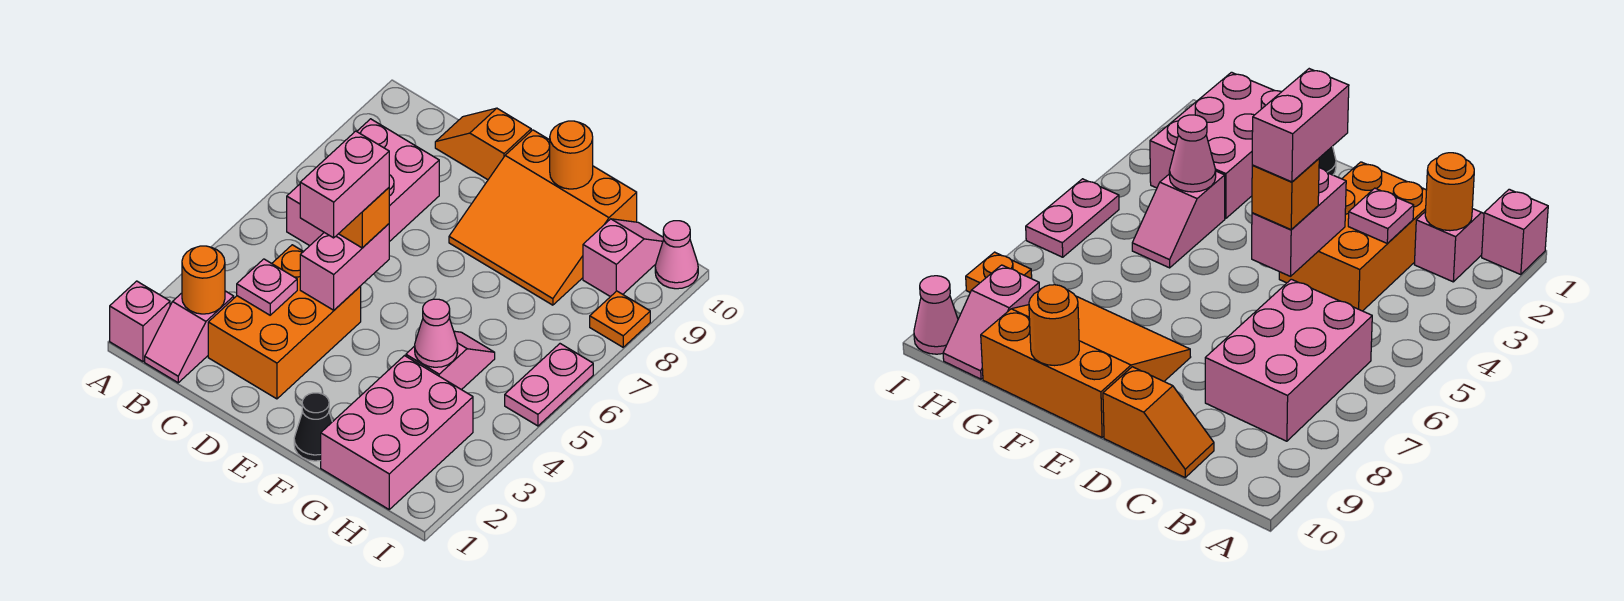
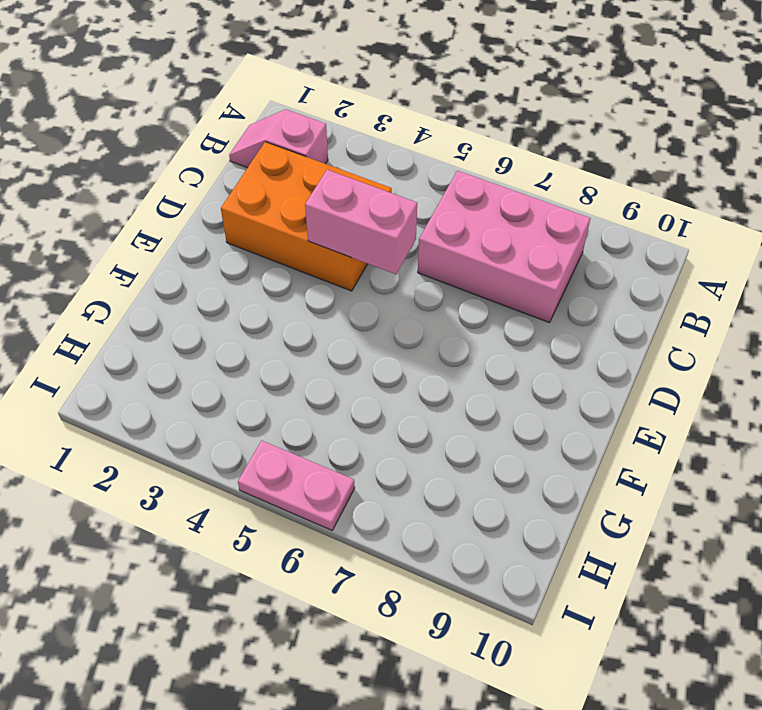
none -> pink brick A1 level 1
none -> orange slope C10:D10 level 1 top D
none -> orange slope E8:G10 level 1 top 10

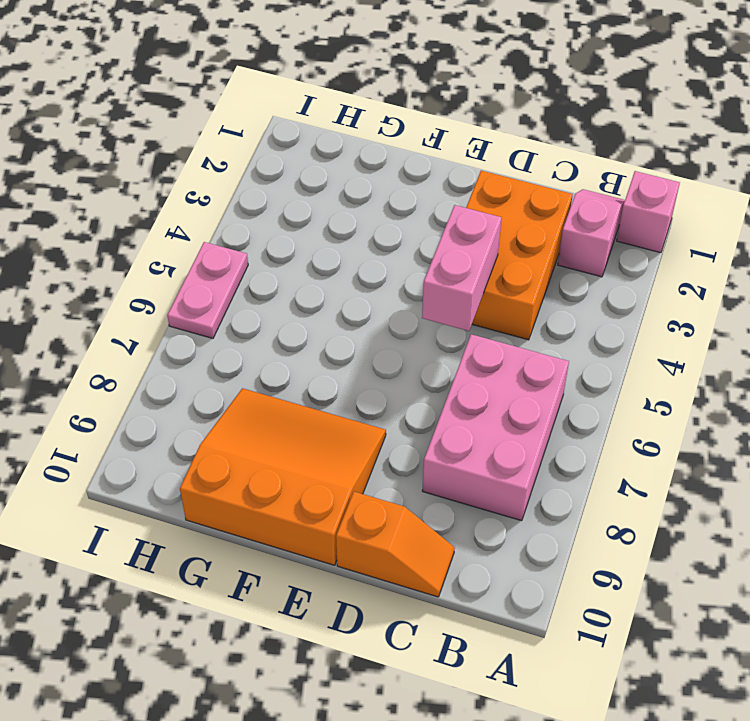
none -> black cone F1 level 1
none -> pink brick G1:H3 level 1
none -> pink slope G4:G5 level 1 top 4

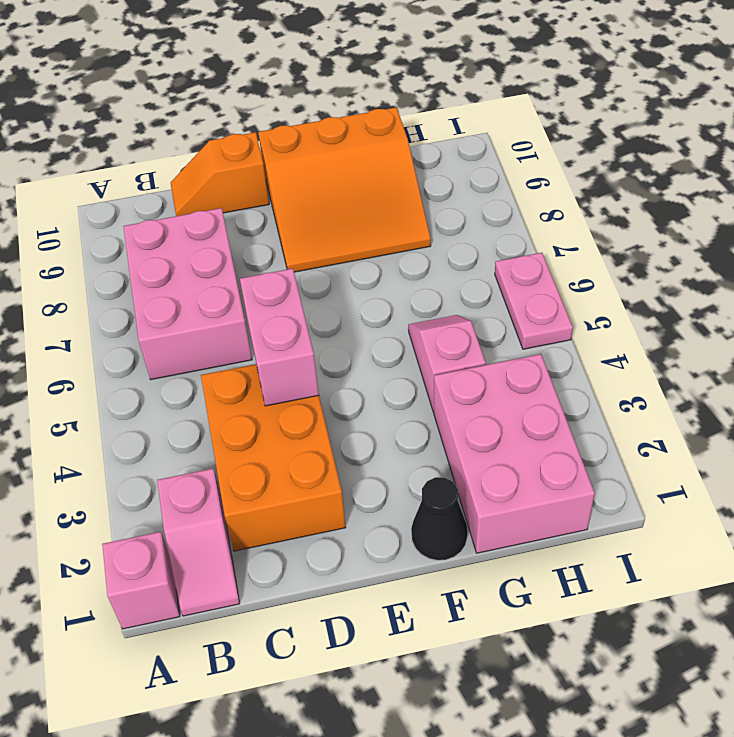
none -> pink slope H9:H10 level 1 top 9
none -> orange plate I8 level 1
none -> pink cone I10 level 1

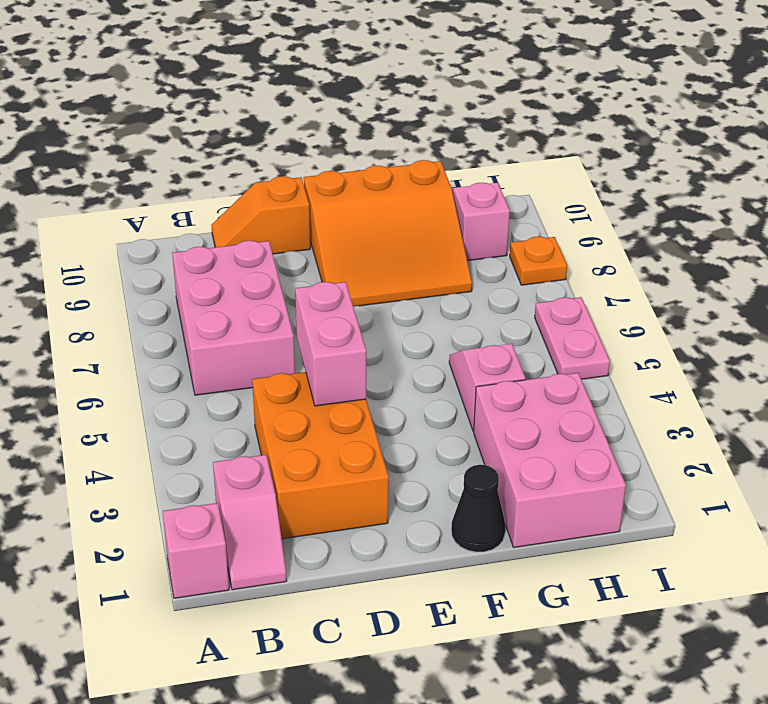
none -> pink cone I10 level 1
none -> orange round brick B2 level 2
none -> pink plate C3 level 2

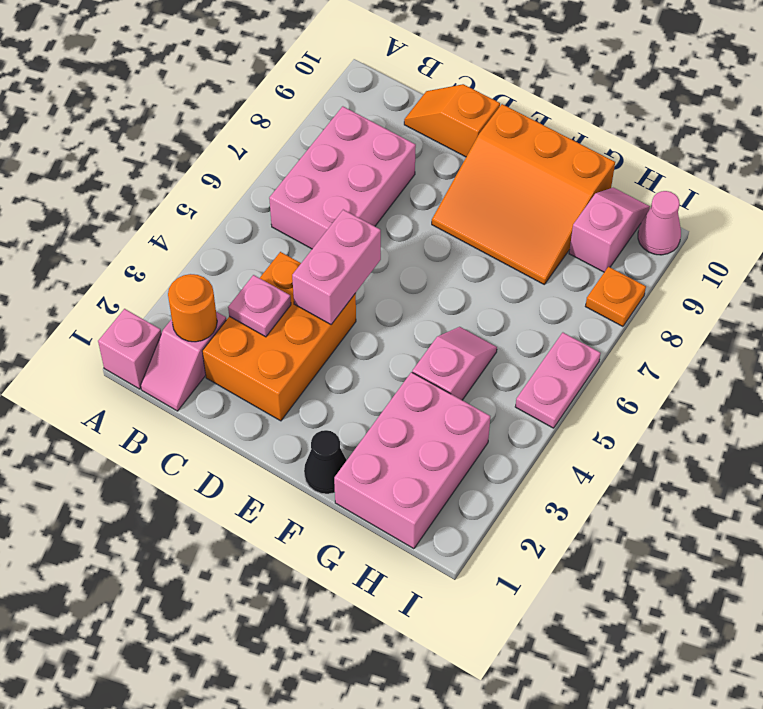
none -> orange round brick F10 level 2
none -> pink cone G4 level 2
none -> orange brick D5 level 3

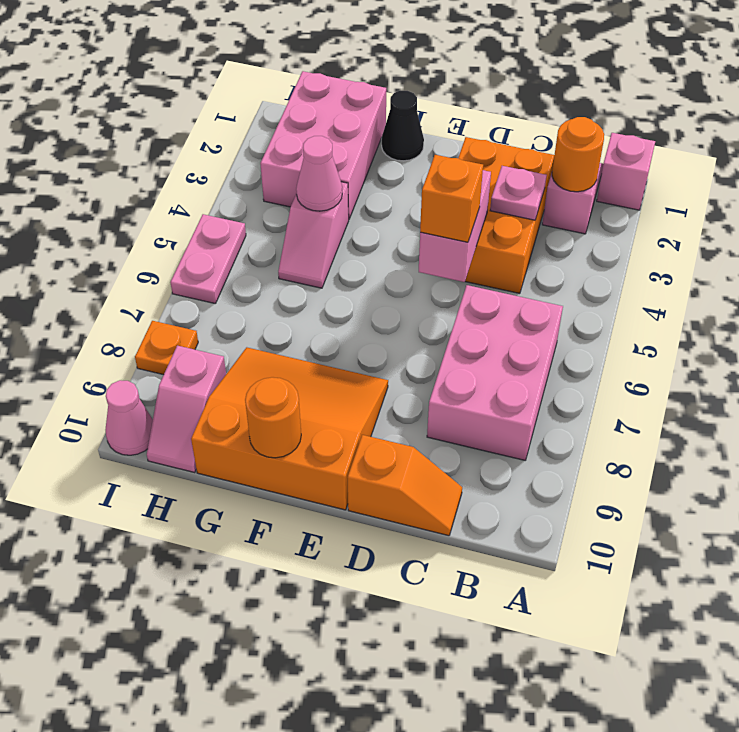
none -> pink brick D4:D5 level 4

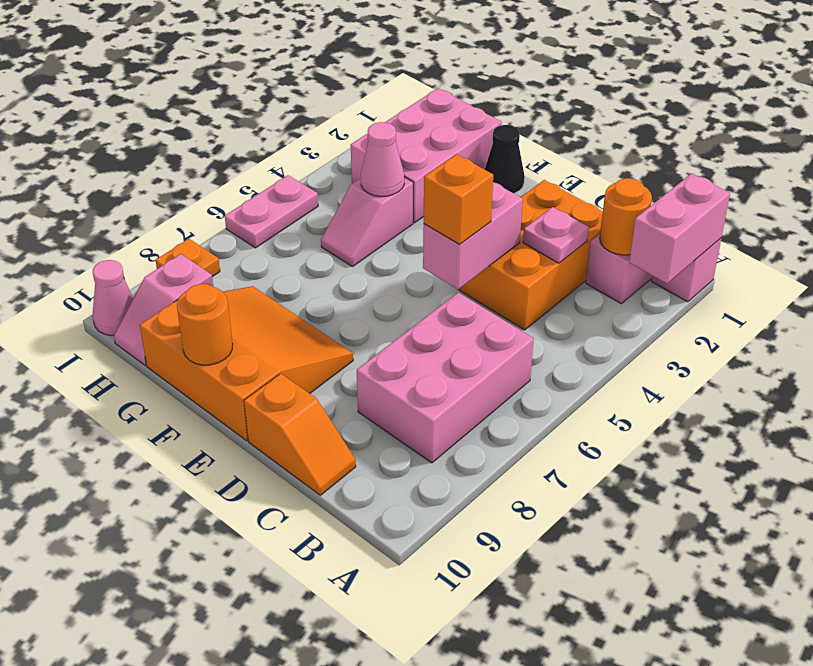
pink brick A1:A2 level 2 -> pink brick D4:D5 level 4

